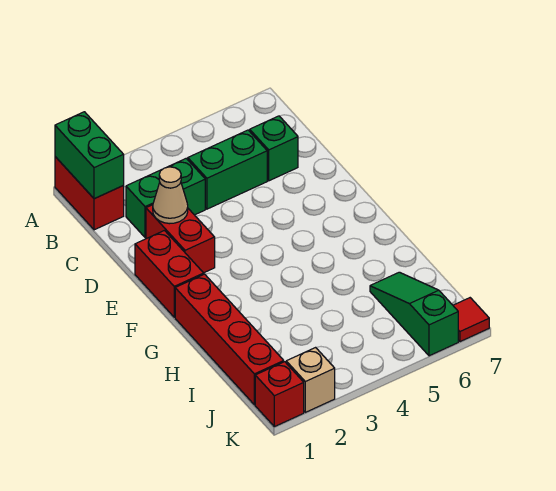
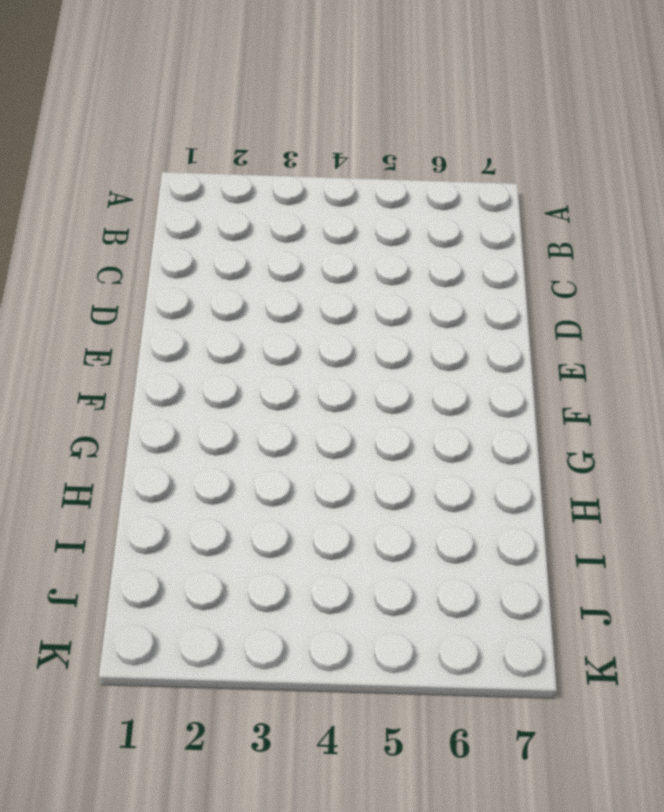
none -> red brick A1:B1 level 1
none -> green brick C2:C3 level 1
none -> green brick C4:C5 level 1

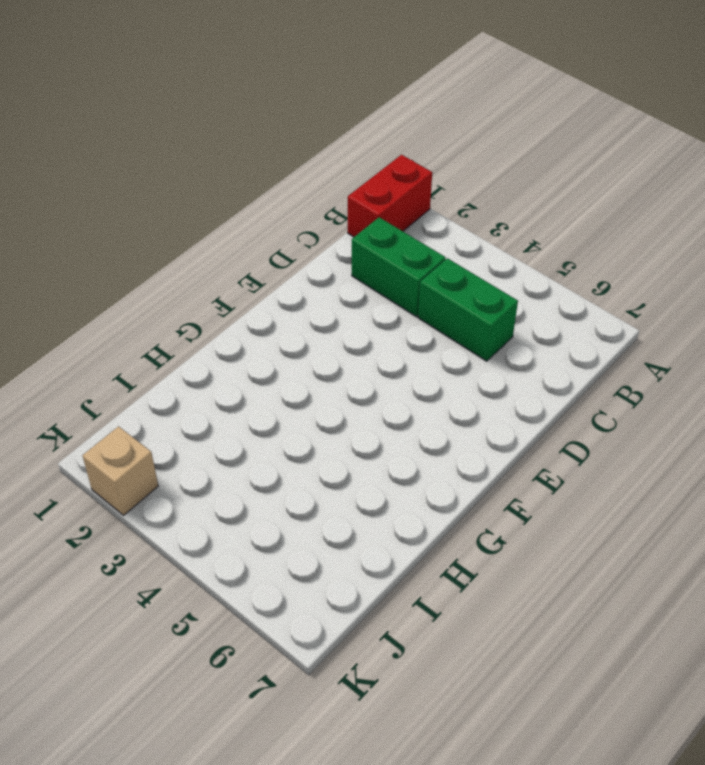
none -> green brick C6 level 1
none -> red brick D2:E2 level 1
none -> red brick E1:F1 level 1

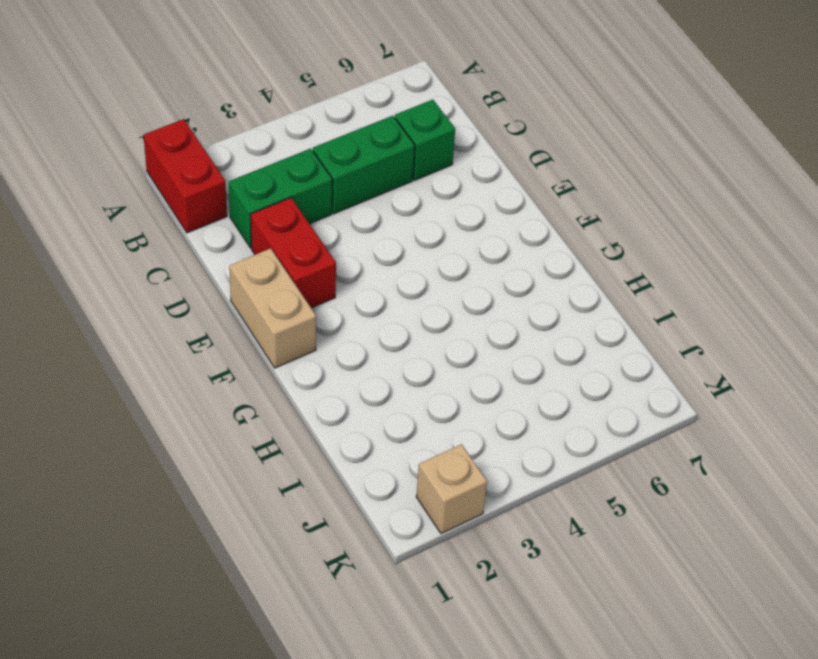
tan brick E1:F1 level 1 -> red brick E1:F1 level 1
none -> red brick G1:J1 level 1
none -> green slope I6:K6 level 1 top K
none -> red brick K1 level 1

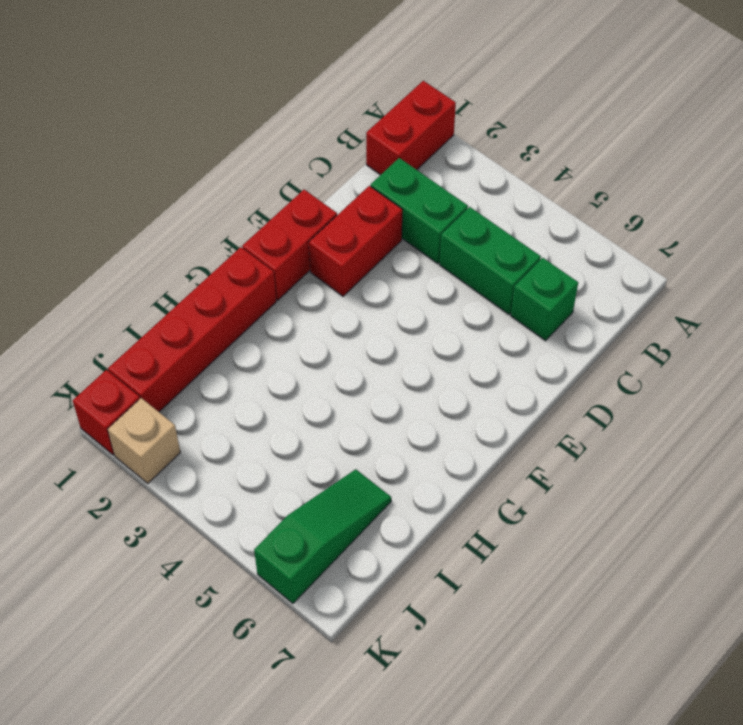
none -> red tile K7 level 1
none -> green brick A1:B1 level 2
none -> tan cone D2 level 2

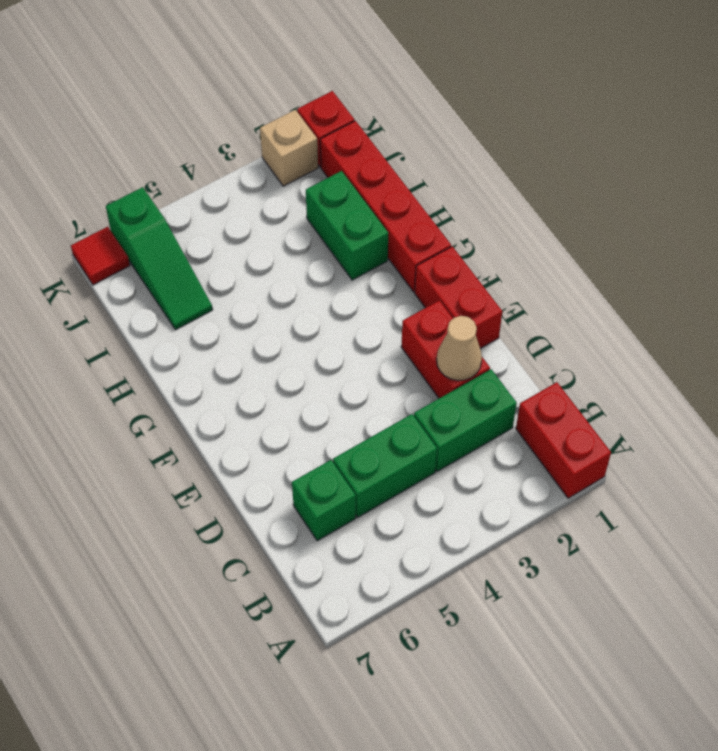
green brick H2:I2 level 1 -> green brick A1:B1 level 2

